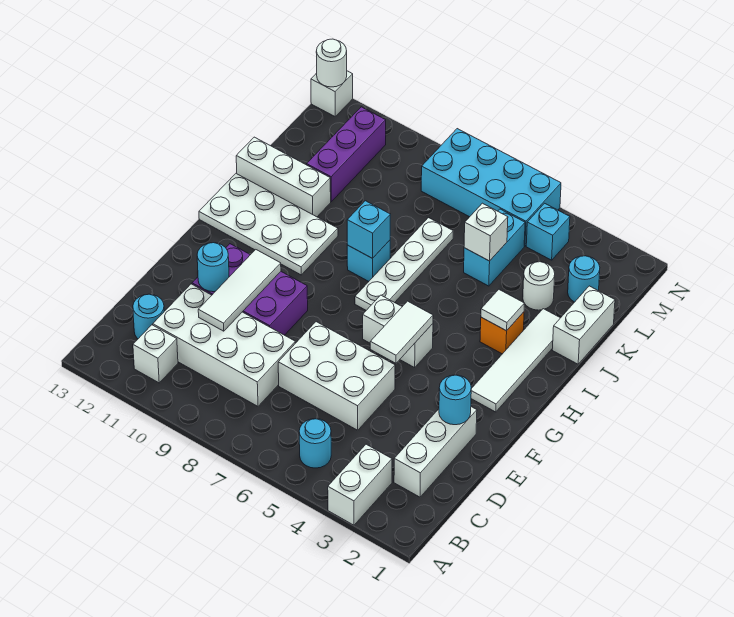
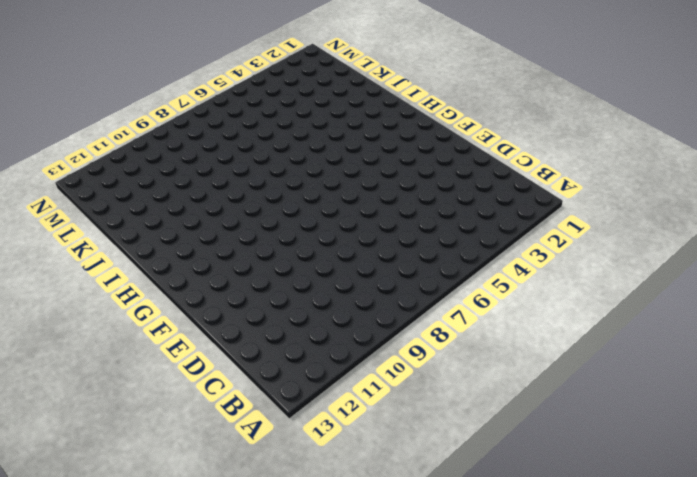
none -> white brick A3:B3 level 1
none -> cyan round brick B5 level 1
none -> white brick B11 level 1
none -> white brick C2:E2 level 1

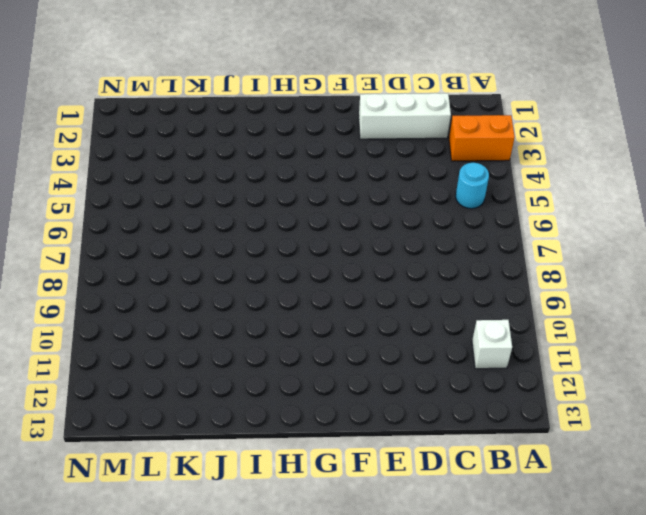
orange brick A3:B3 level 1 -> white brick A3:B3 level 1
none -> white brick C8:D11 level 1
none -> cyan round brick C12 level 1
none -> white brick D5:E7 level 1
none -> purple brick E9:F11 level 1

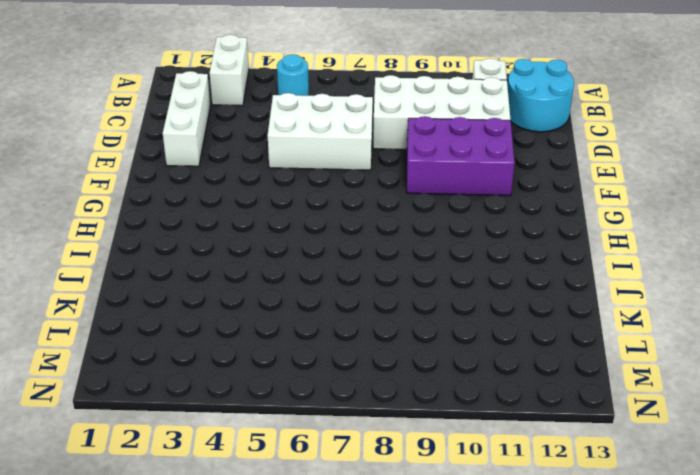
cyan round brick B12:C13 level 1 -> cyan round brick C12 level 1
none -> white tile G2:J2 level 1
none -> white brick G5:G6 level 1
none -> white plate H7:K7 level 1
none -> white plate H10:I13 level 1

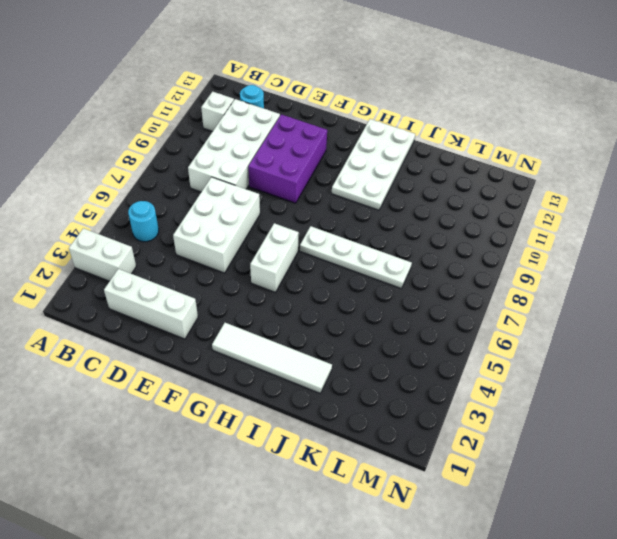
none -> orange brick I3 level 1
none -> cyan brick I8 level 1
none -> white brick J1:K1 level 1
none -> white brick J11:J13 level 1

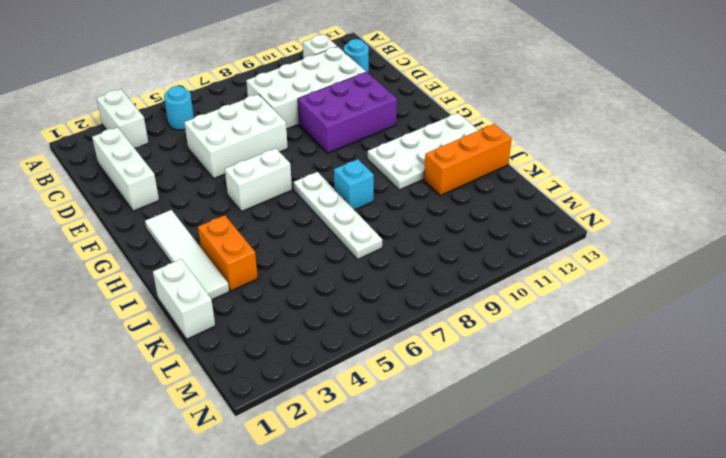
orange brick I3:J3 level 1 -> orange brick I3 level 1
orange brick J11:J13 level 1 -> white brick J11:J13 level 1
none -> white round brick K3 level 1
none -> cyan brick K5:L5 level 1
none -> purple brick K11:M11 level 1
none -> cyan round brick L2 level 1

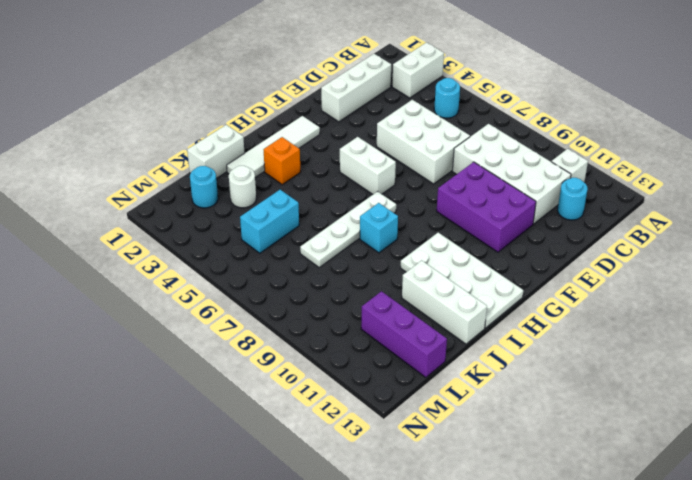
purple brick L11:L13 level 1 -> purple brick K11:M11 level 1
none -> cyan brick M4 level 1
none -> cyan brick M5:N8 level 1
none -> white brick N13 level 1
none -> white tile D10:F10 level 2

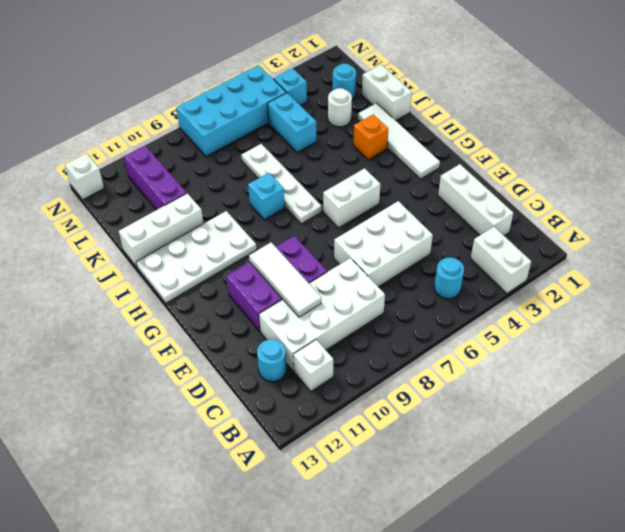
none -> cyan round brick E2 level 2
none -> cyan round brick E11 level 2
none -> white tile F5:G5 level 2
none -> white tile I3 level 2

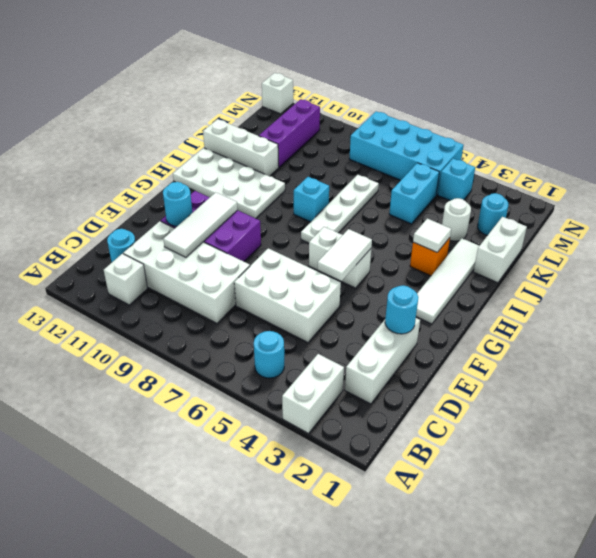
none -> cyan brick I8 level 2
none -> white brick K5 level 2
none -> white round brick N13 level 2

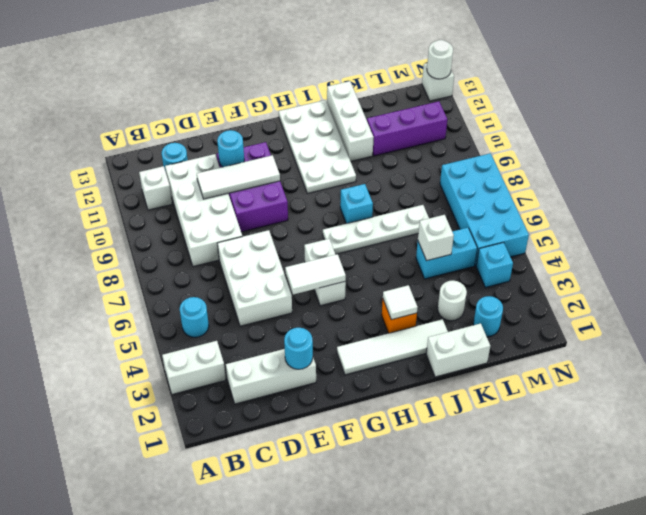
none -> cyan brick I8 level 2

